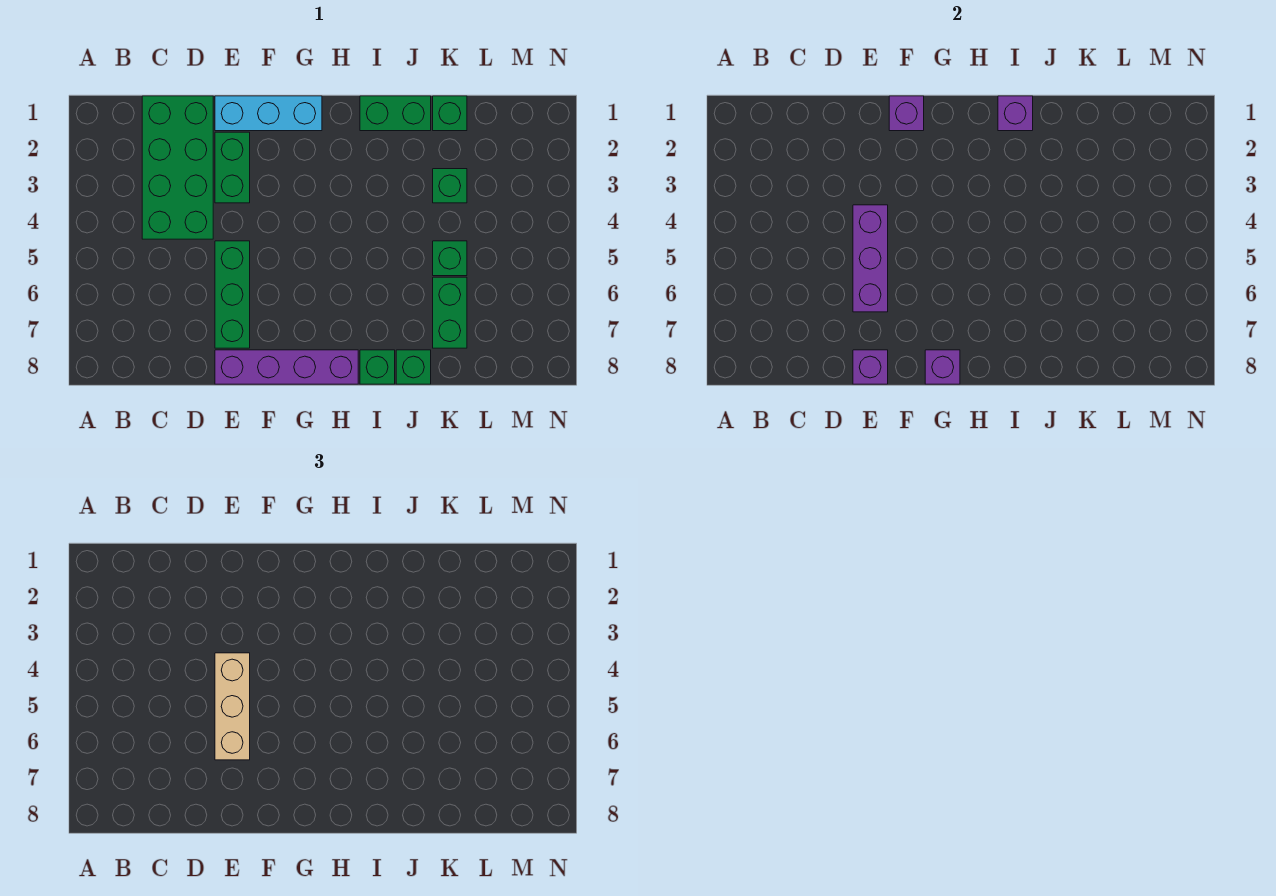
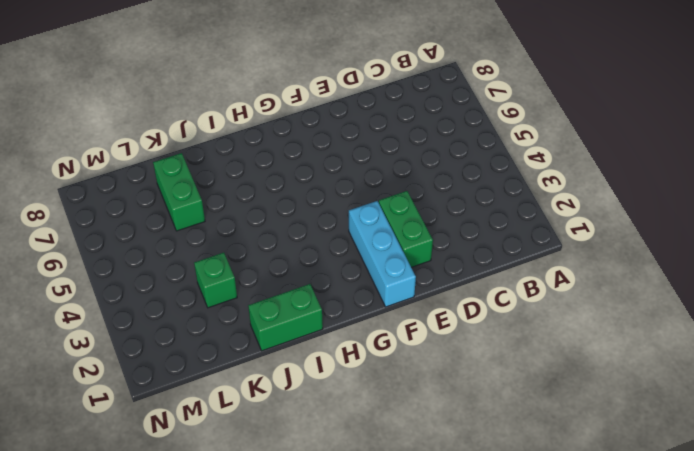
cyan brick F1:F3 level 1 -> cyan brick E1:G1 level 1
none -> green brick C1:D4 level 1
none -> green brick E5:E7 level 1
none -> purple brick E8:H8 level 1

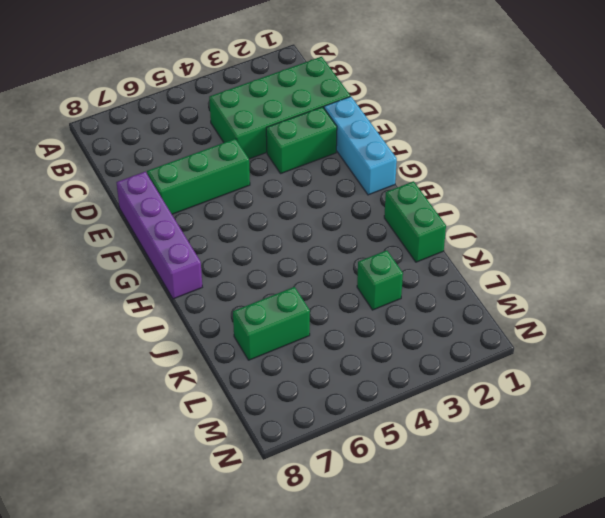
none -> green brick I8 level 1
none -> green brick J8 level 1
none -> green brick K1 level 1

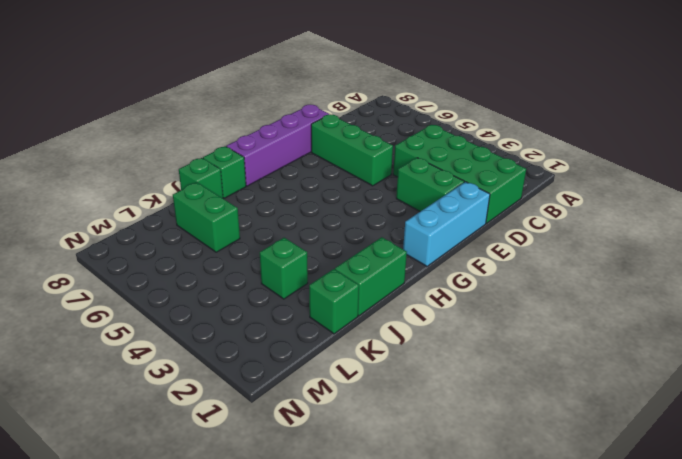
none -> green brick K5 level 1
none -> purple brick E4:E6 level 2
none -> purple brick E8 level 2

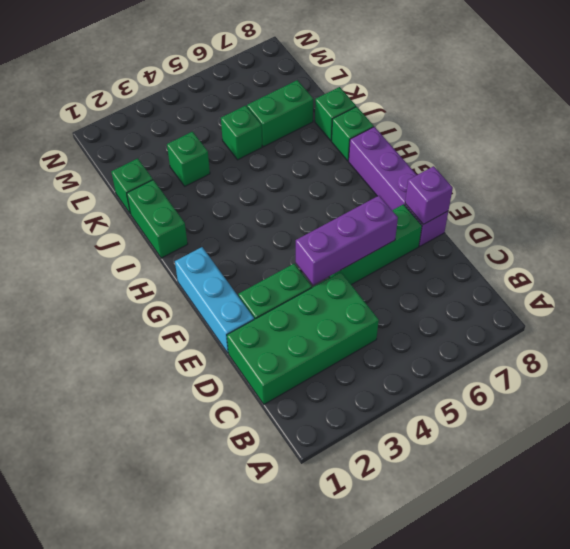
none -> purple brick F1 level 2
none -> purple brick G8 level 2
none -> purple brick I1 level 2

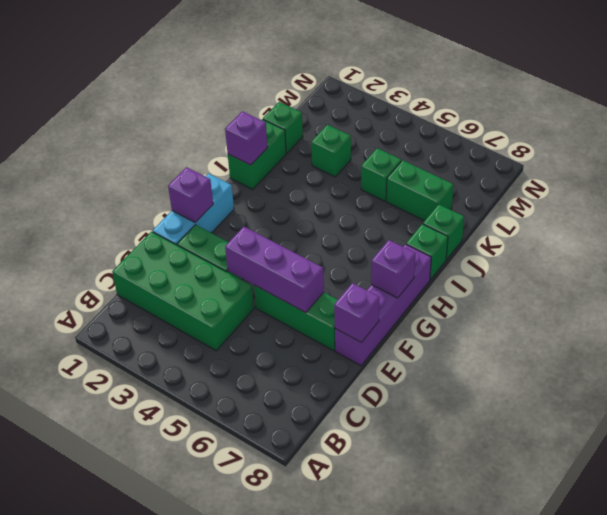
none -> tan brick E4:E6 level 3

